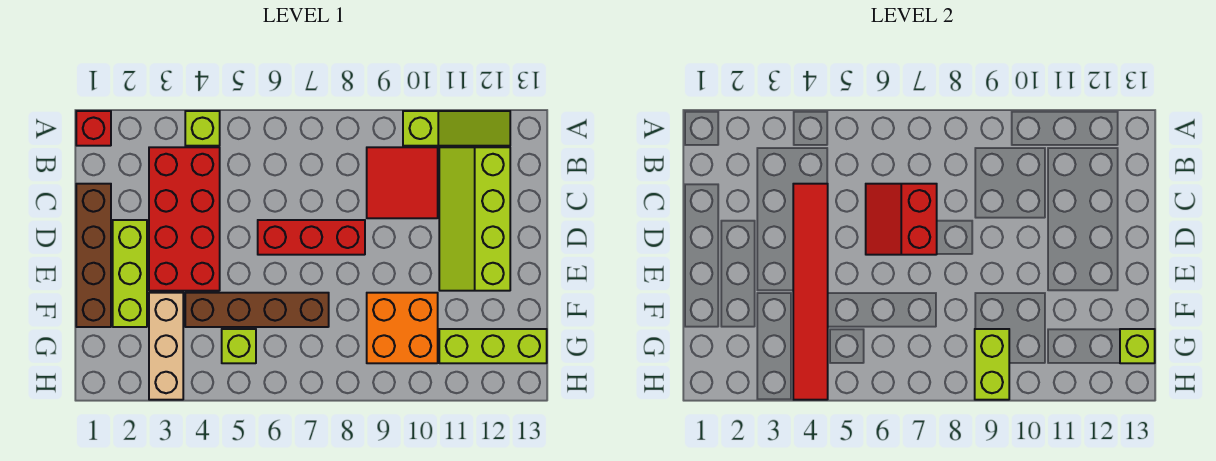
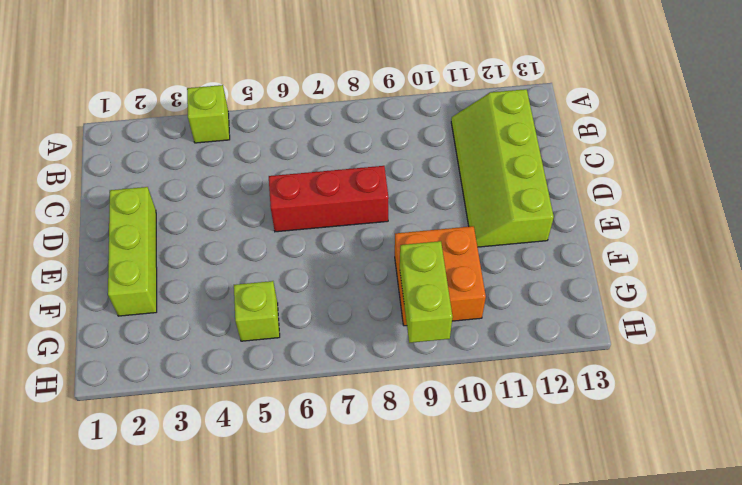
none -> red brick A1 level 1
none -> lime slope A10:A12 level 1 top 10
none -> red brick B3:E4 level 1

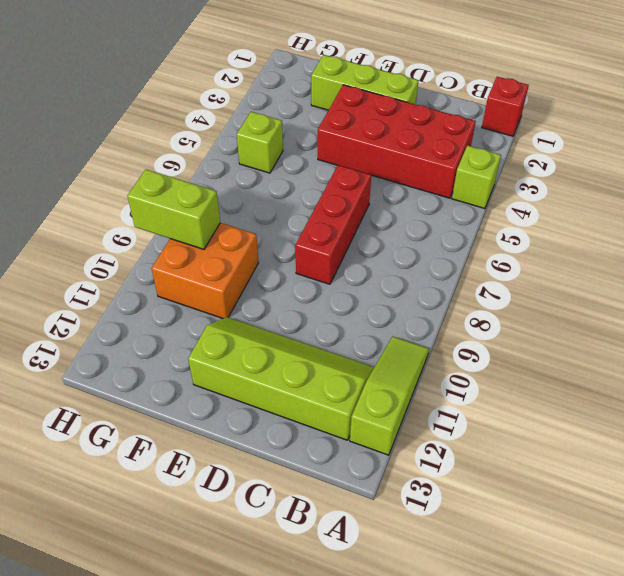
lime slope A10:A12 level 1 top 12 -> lime slope A10:A12 level 1 top 10
none -> red tile B9:C10 level 1
none -> brown brick C1:F1 level 1
none -> tan brick F3:H3 level 1

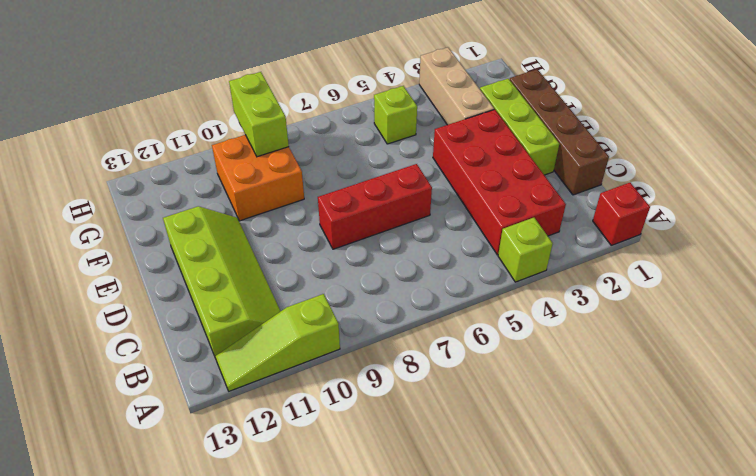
none -> red tile B9:C10 level 1
none -> brown brick F4:F7 level 1
none -> lime brick G11:G13 level 1

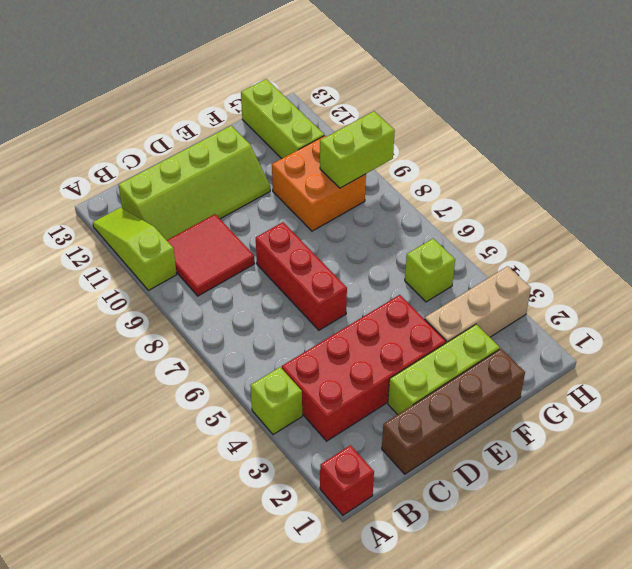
none -> brown brick F4:F7 level 1
none -> red tile C4:H4 level 2
none -> red slope C6:D7 level 2 top 7

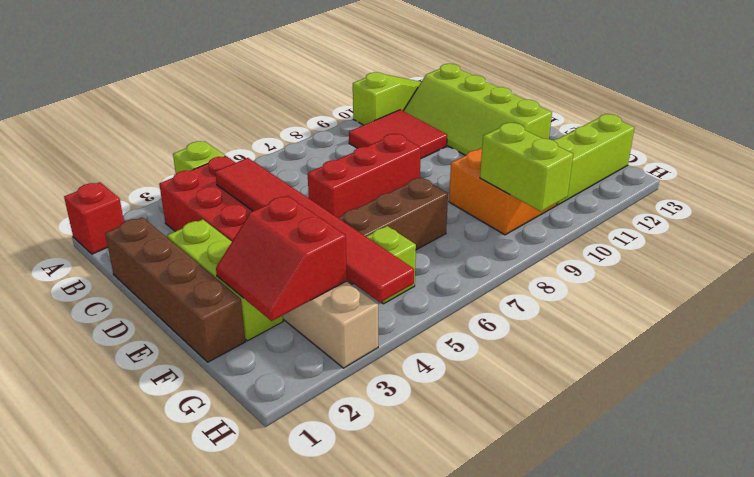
red slope F2:G3 level 2 top 3 -> red slope C6:D7 level 2 top 7
none -> lime brick G13 level 2

